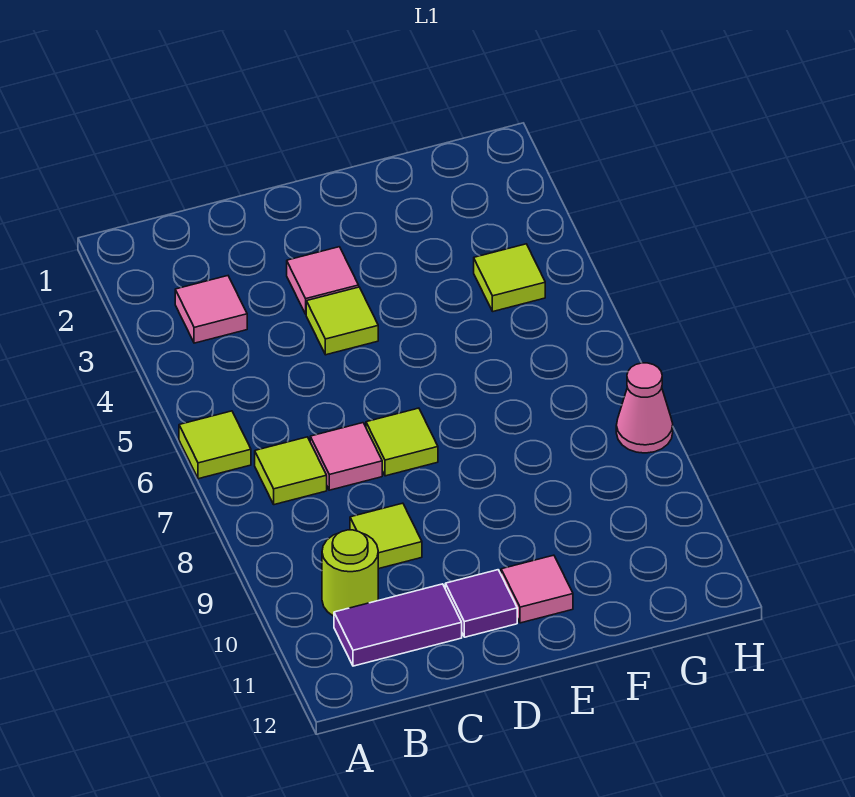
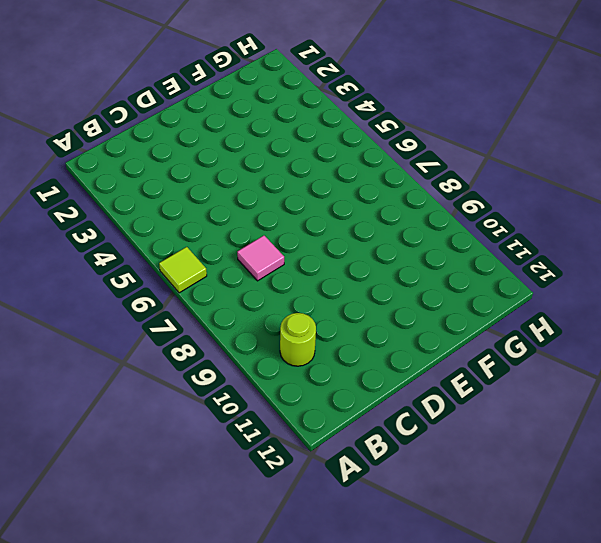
none -> pink tile B3 level 1
none -> lime tile B7 level 1
none -> purple tile B11:C11 level 1

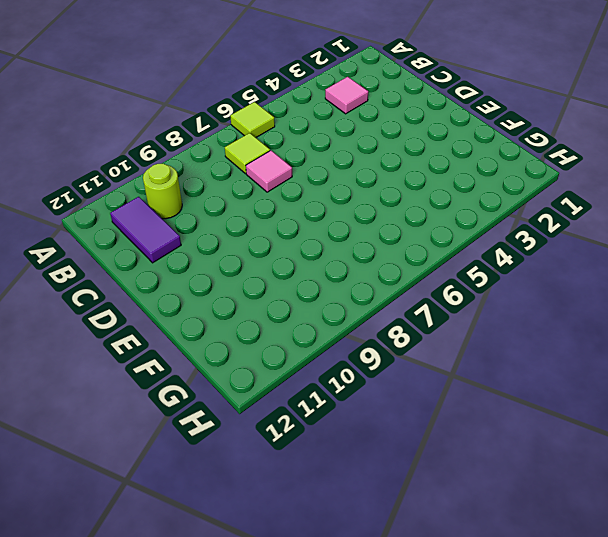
none -> lime tile C9 level 1
none -> pink tile D3 level 1
none -> lime tile D4 level 1

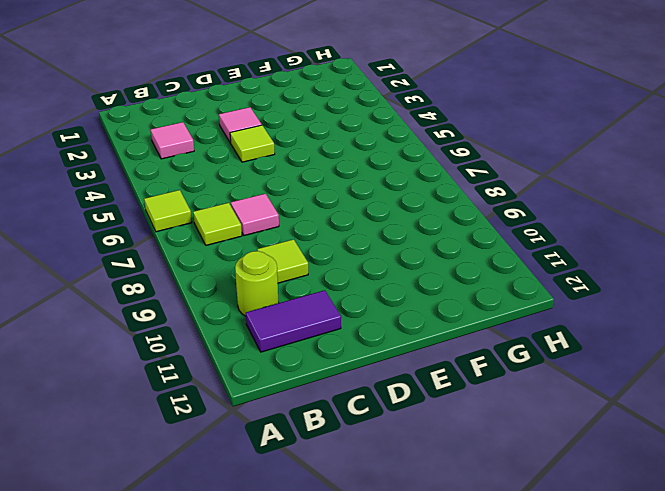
none -> lime tile D7 level 1
none -> purple tile D11 level 1
none -> pink tile E11 level 1

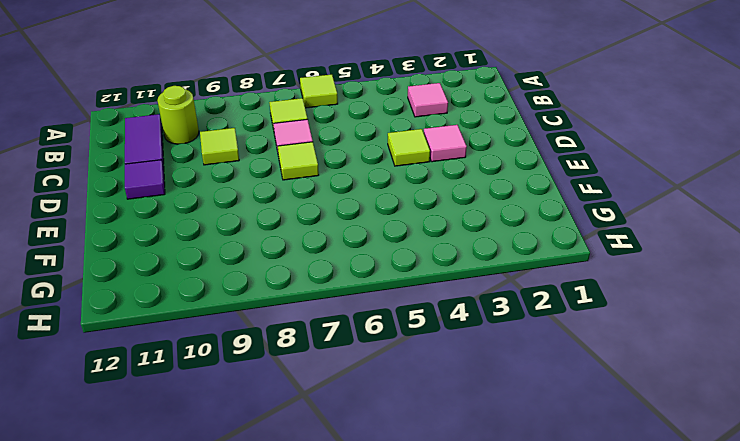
none -> pink tile E11 level 1
none -> lime tile G4 level 1
none -> pink cone H8 level 1

